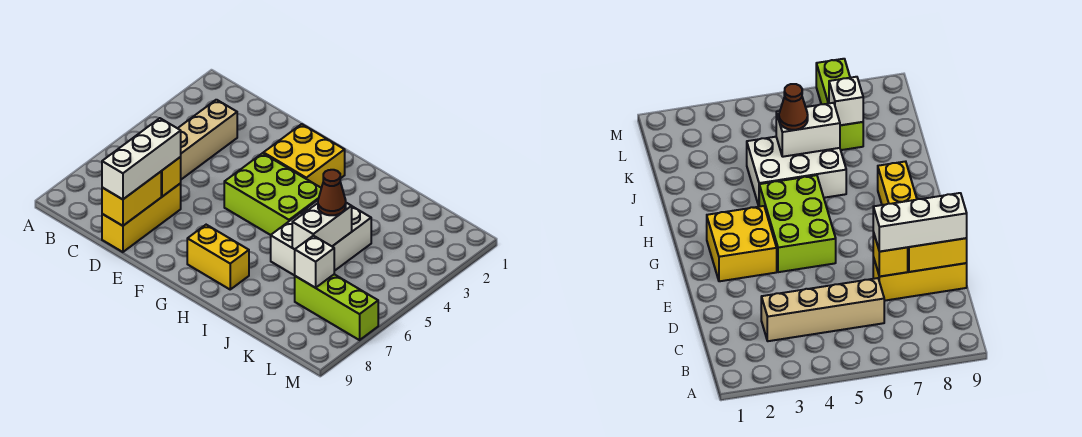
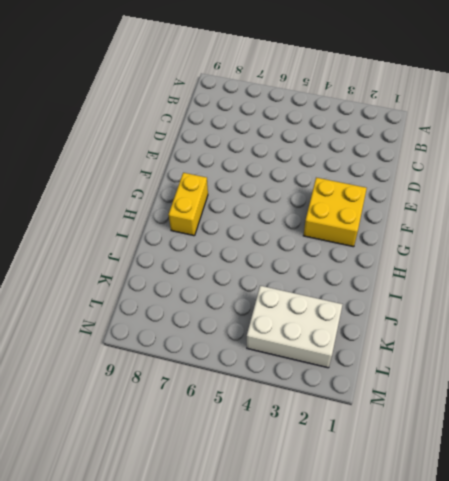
white brick K2:L4 level 1 -> white brick I4:J6 level 1
none -> tan brick C3:C6 level 1
none -> yellow brick D7:D9 level 1
none -> lime brick F4:H5 level 1

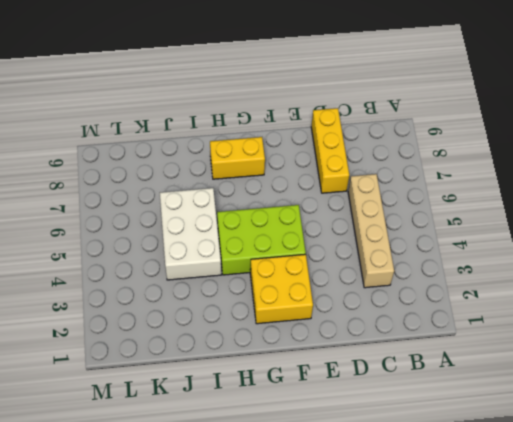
none -> lime brick K7:M7 level 1
none -> yellow brick D7 level 2
none -> yellow brick D8:D9 level 2

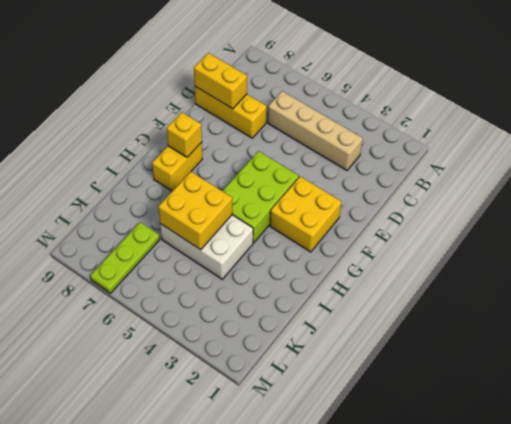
yellow brick G8 level 2 -> yellow brick D7 level 2
yellow brick I5:J6 level 2 -> white brick J5:J6 level 2
lime plate K7:M7 level 1 -> lime brick K7:M7 level 1
none -> white brick K7 level 2
none -> white brick D7:D9 level 3
none -> brown cone J5 level 3

